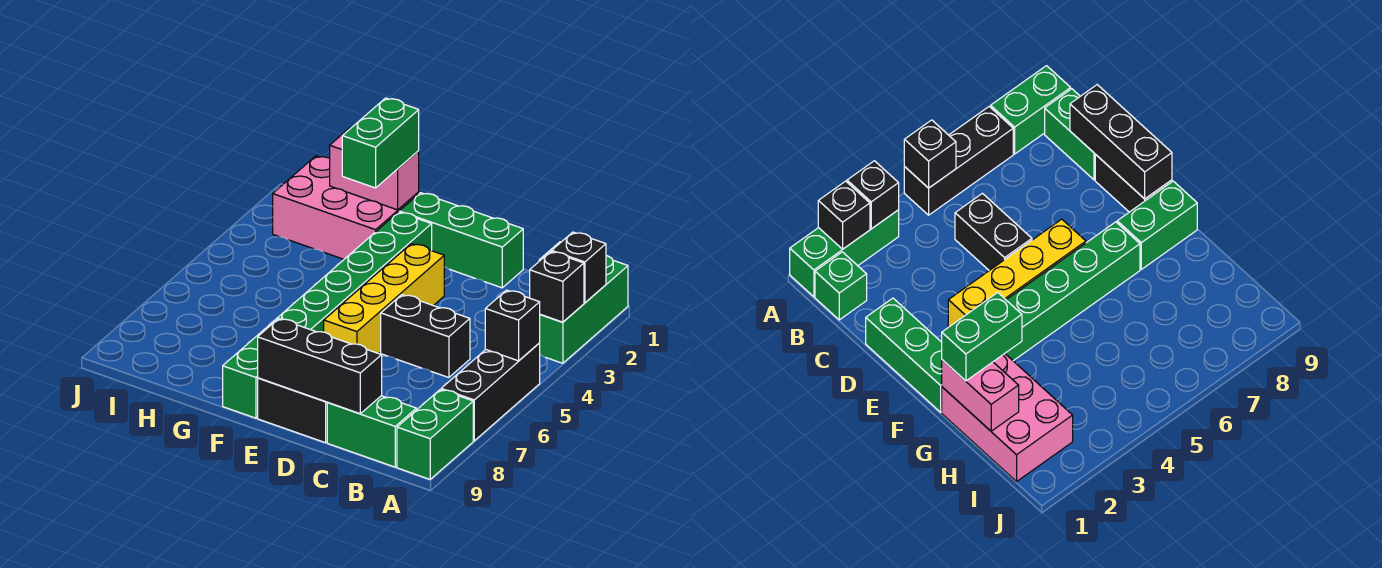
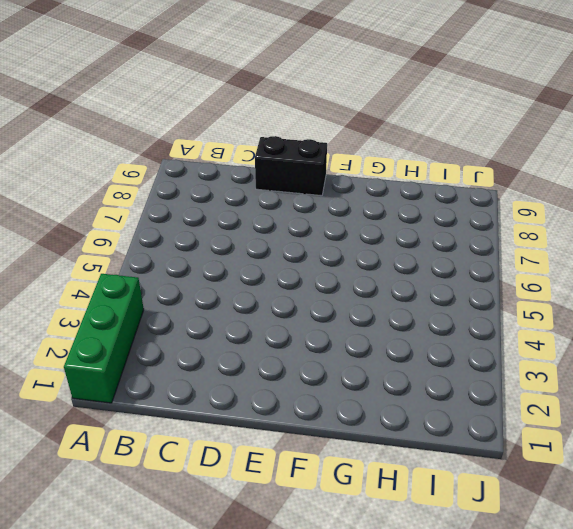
none -> black brick A5:A7 level 1
none -> green brick A8:A9 level 1
none -> green brick B1 level 1

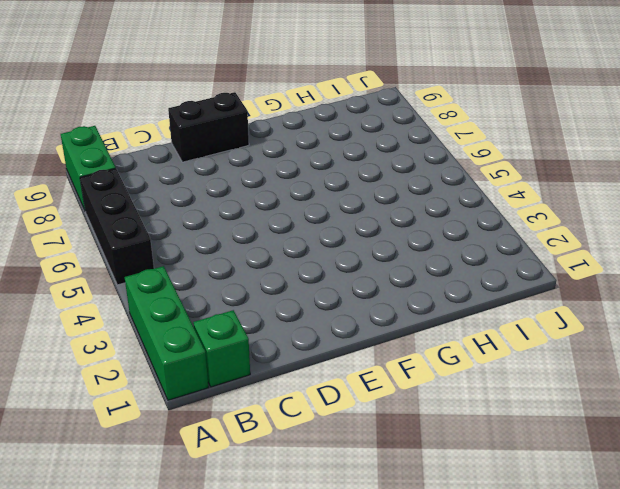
none -> green brick B9:C9 level 1
none -> black brick C5:D5 level 1
none -> green brick D1:F1 level 1

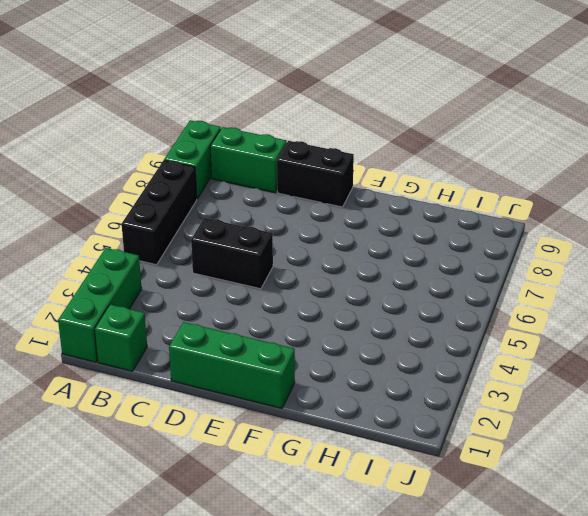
none -> yellow brick E3:E6 level 1
none -> green brick F2:F7 level 1
none -> green brick F8:F9 level 1

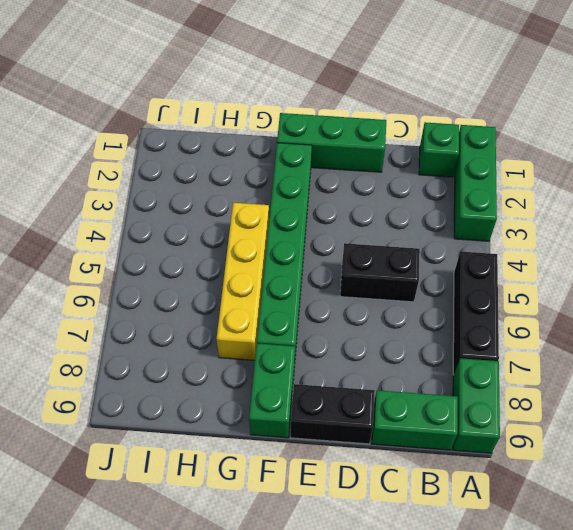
yellow brick G4:G7 level 1 -> yellow brick E3:E6 level 1
none -> pink brick G1:I2 level 1
none -> black brick A2 level 2
none -> black brick A3 level 2

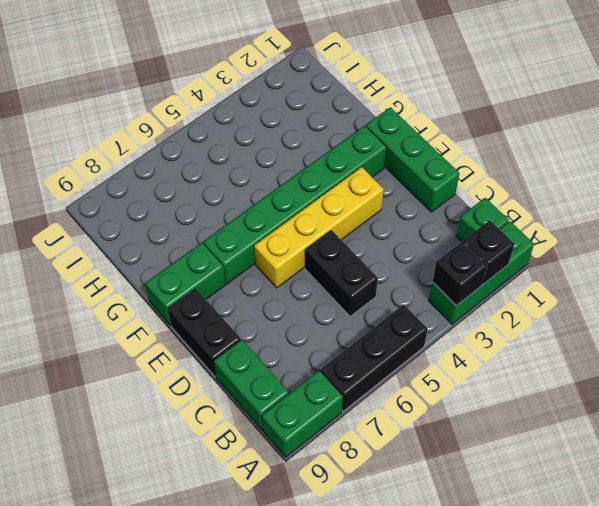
none -> pink brick G1:I2 level 1
none -> black brick A5 level 2
none -> black brick C9:E9 level 2

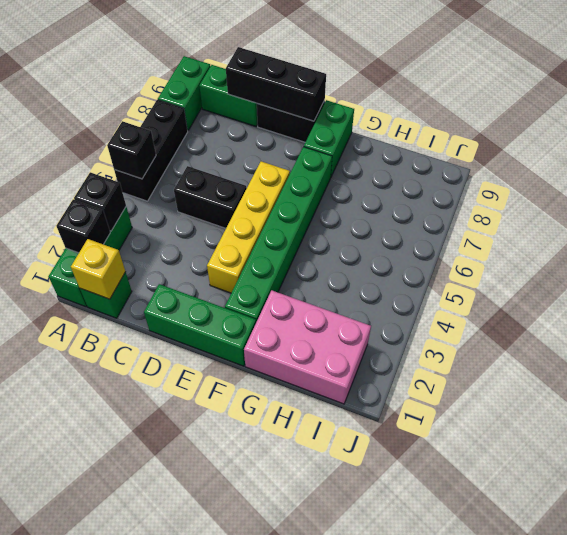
yellow brick B1 level 2 -> none
none -> pink brick G1:H1 level 2
none -> green brick G1:G2 level 3

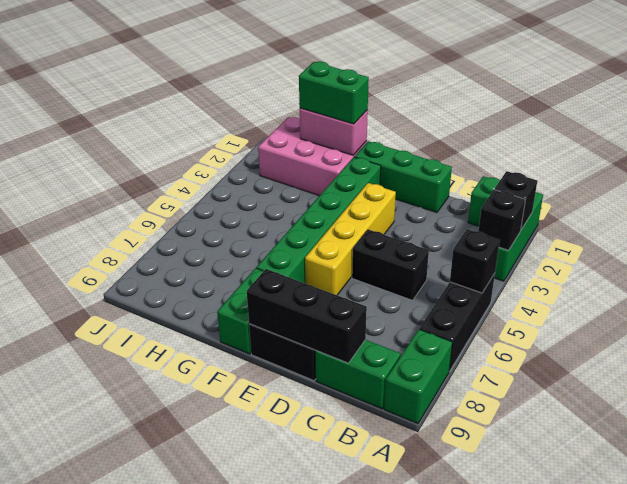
green brick G1:H1 level 3 -> green brick G1:G2 level 3

